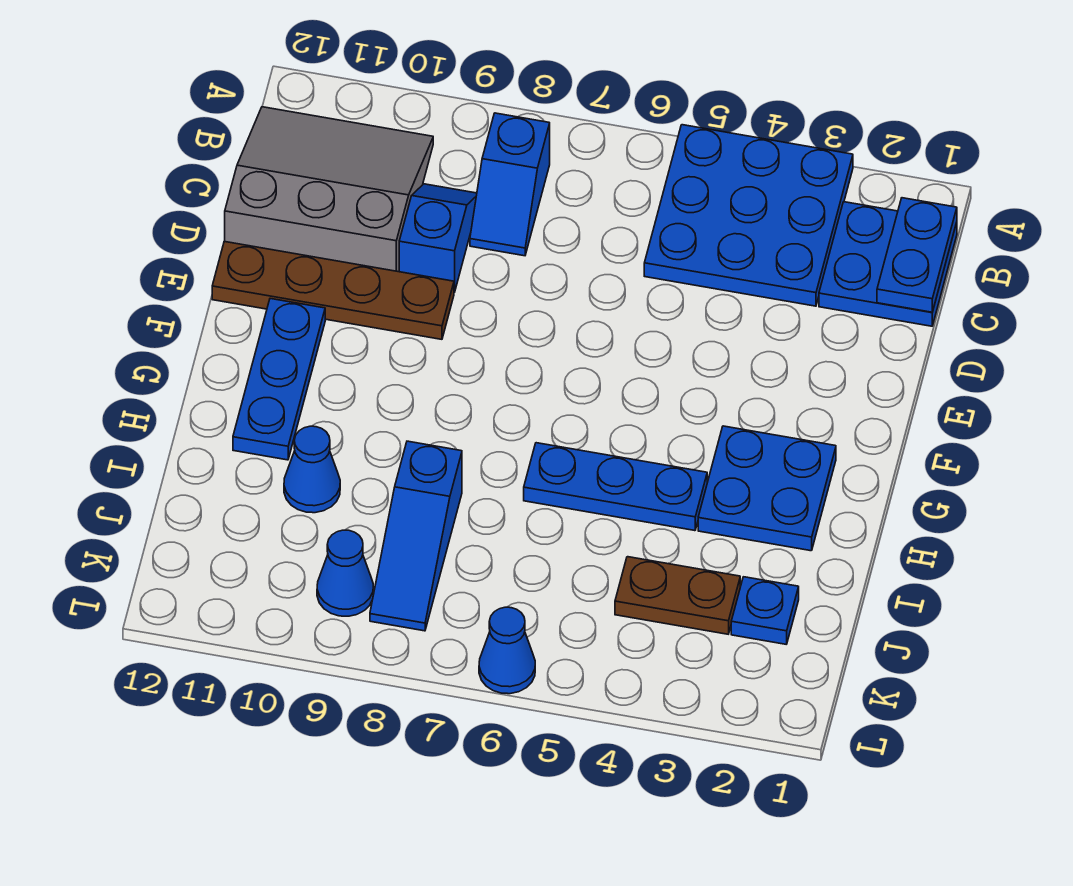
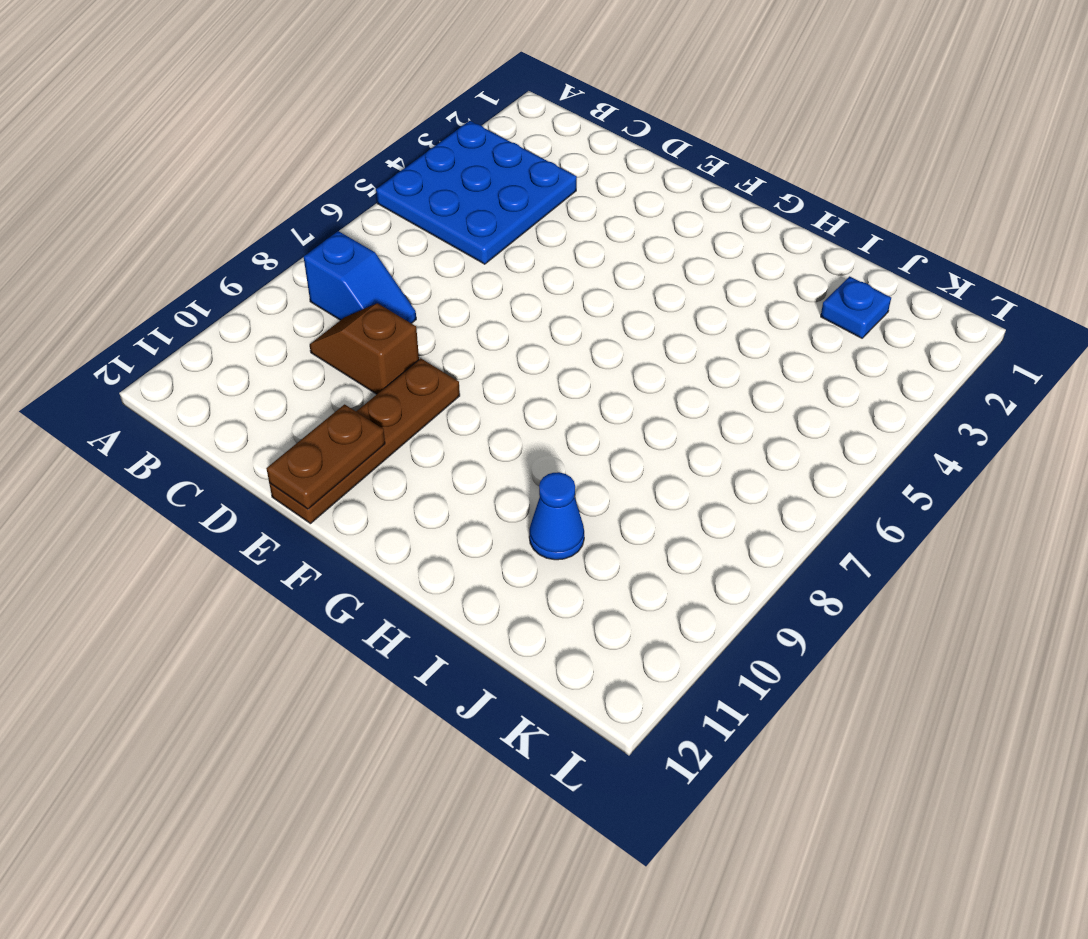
brown slope C9:D9 level 1 top D -> blue slope C9:D9 level 1 top D
brown plate E11:E12 level 2 -> brown plate J3:J4 level 1
none -> blue plate B1:C2 level 1
none -> grey slope B10:D12 level 1 top D
none -> blue plate F11:H11 level 1

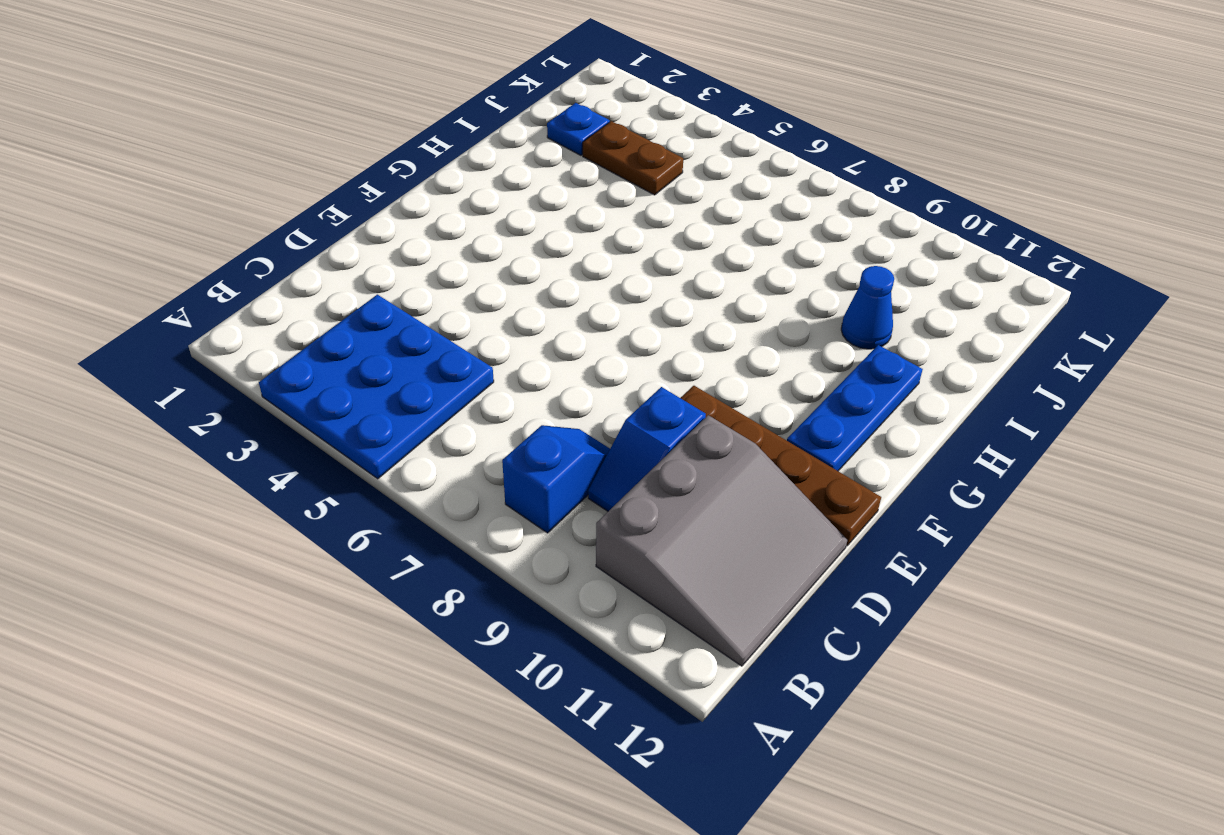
grey slope B10:D12 level 1 top 10 -> grey slope B10:D12 level 1 top D
none -> blue plate B1:C2 level 1
none -> blue plate G2:H3 level 1
none -> blue plate H4:H6 level 1

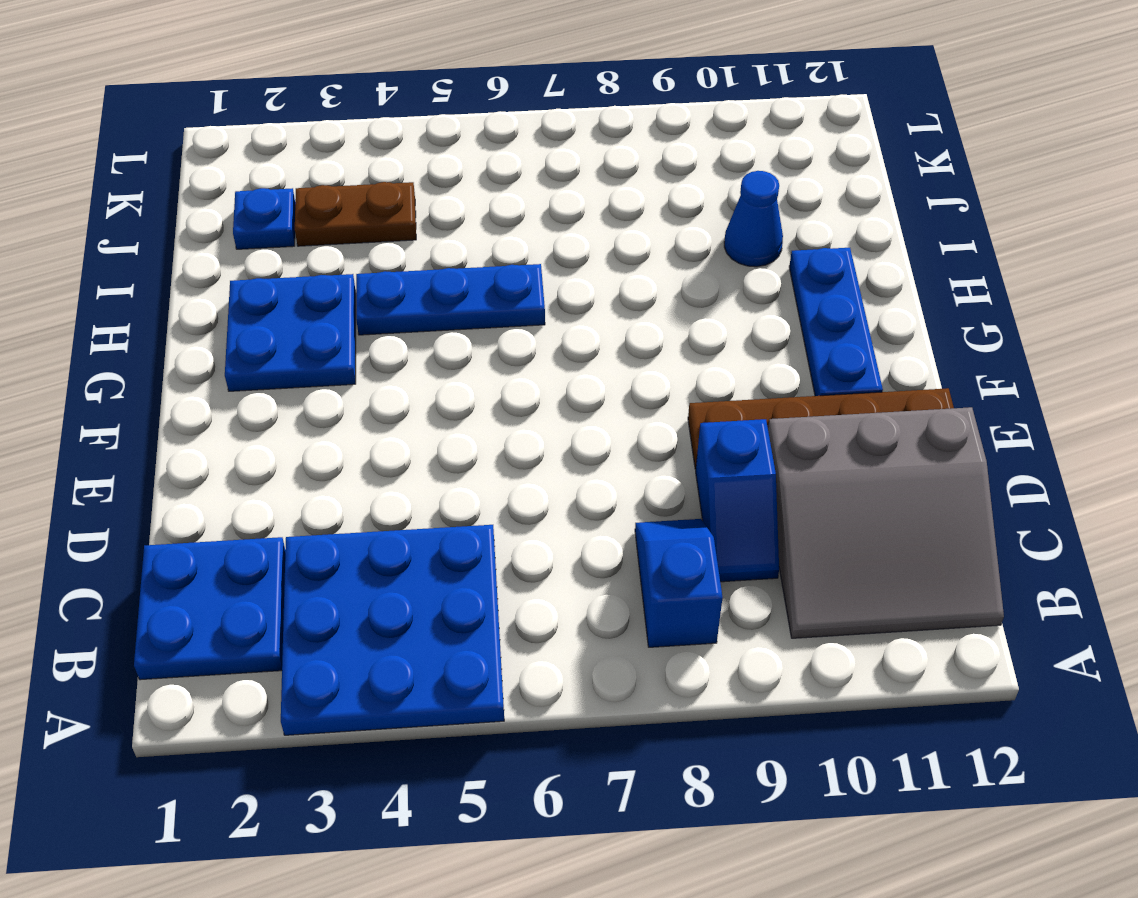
none -> blue slope I8:K8 level 1 top I
none -> blue cone K9 level 1
none -> blue cone L6 level 1

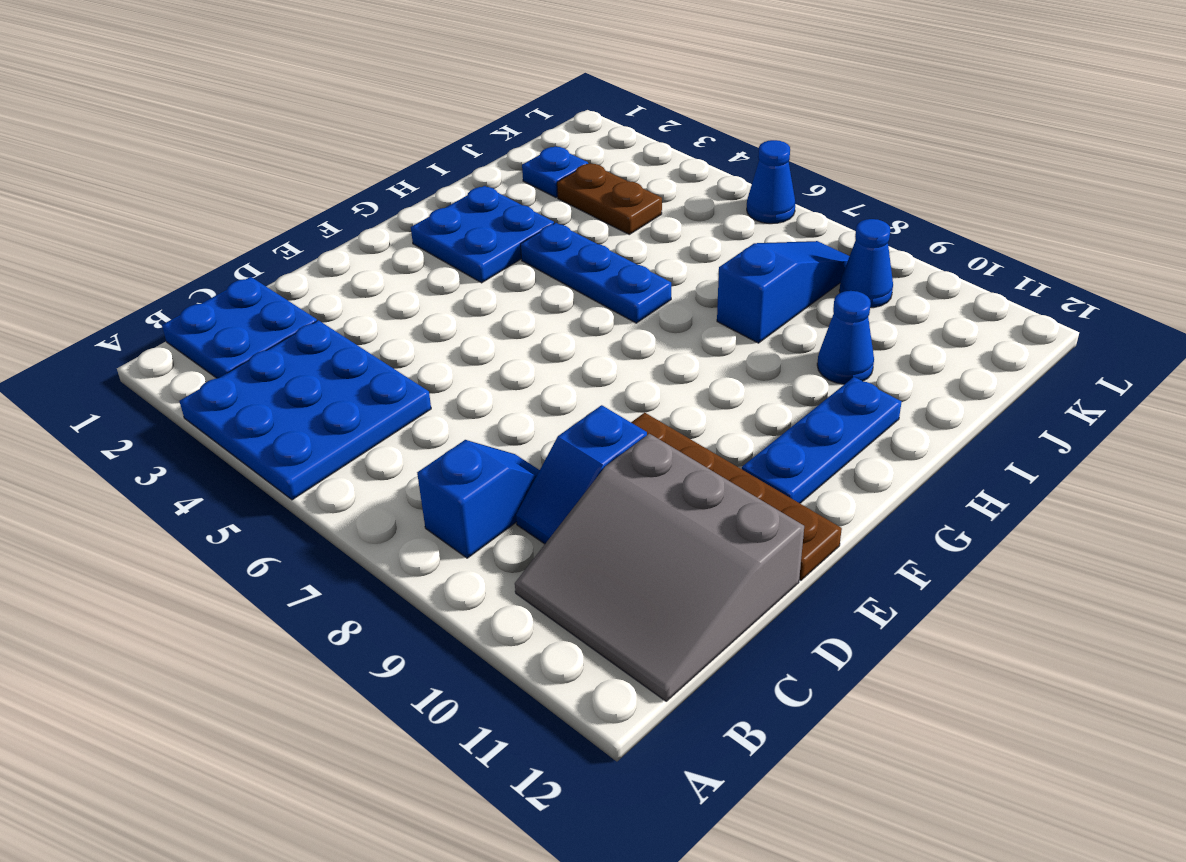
none -> blue plate B1:C1 level 2

